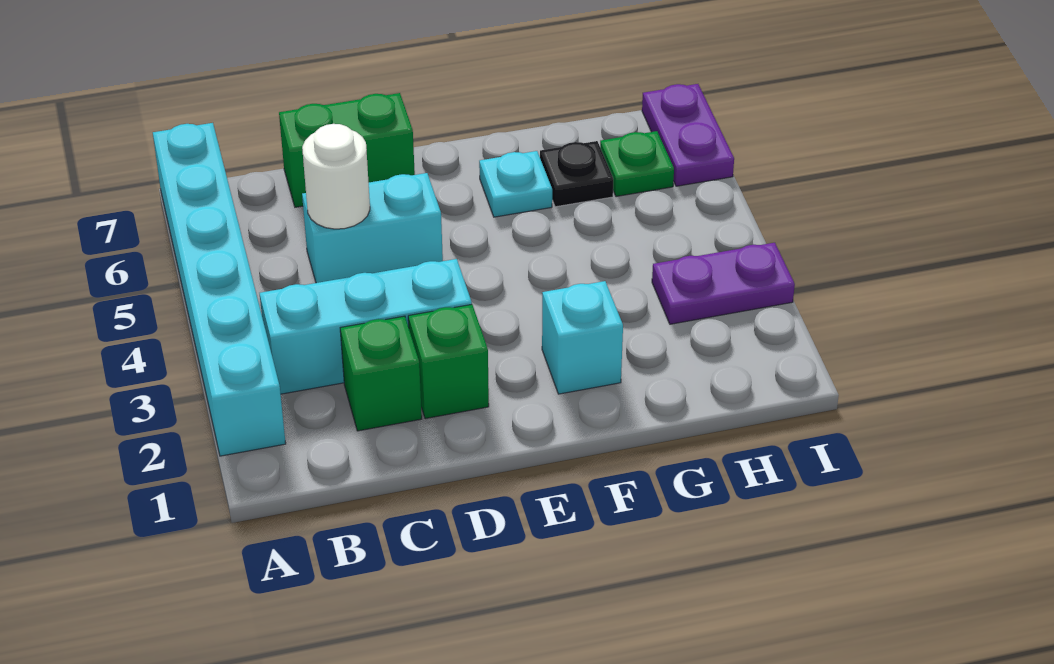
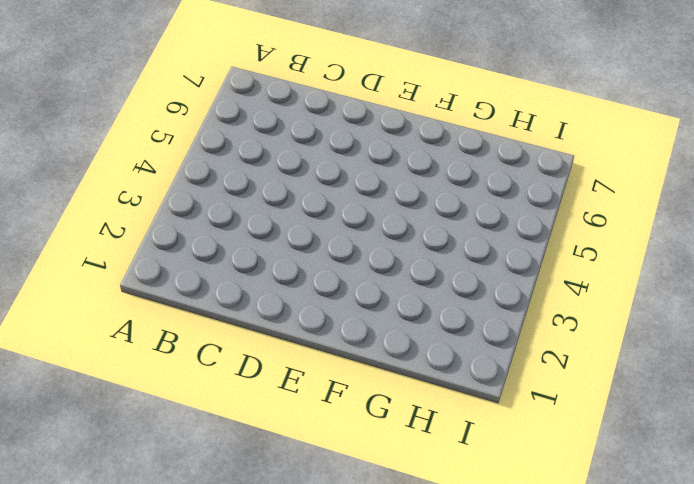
none -> cyan brick A2:A7 level 1
none -> cyan brick B3:D3 level 1
none -> green brick C2 level 1

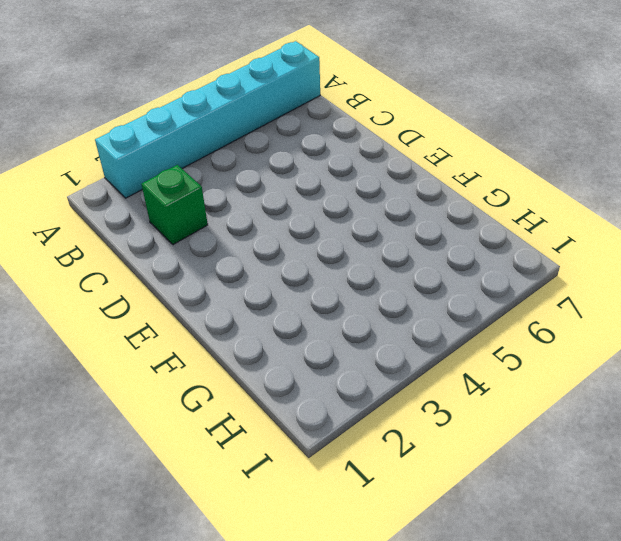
none -> cyan brick B3:D3 level 1
none -> cyan brick C5:D5 level 1
none -> green brick C7:D7 level 1

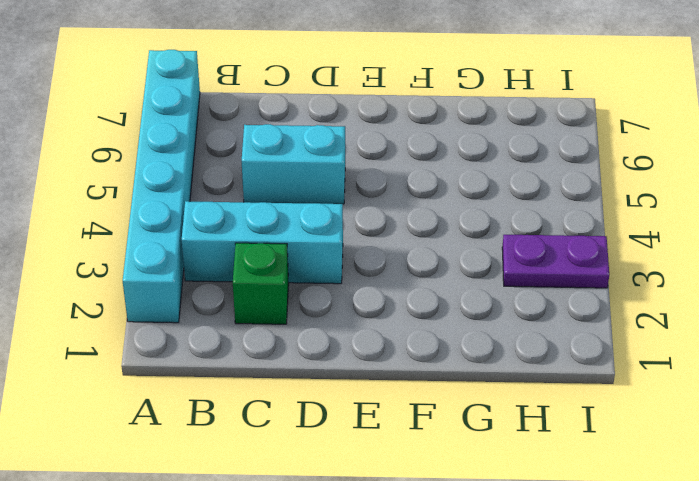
none -> green brick C7:D7 level 1
none -> green brick D2 level 1
none -> cyan brick F2 level 1

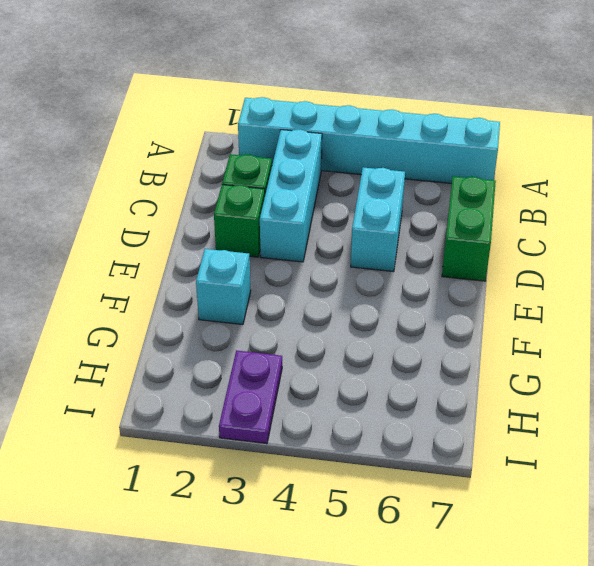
none -> cyan plate F6 level 1
none -> black plate G6 level 1
none -> green plate H6 level 1

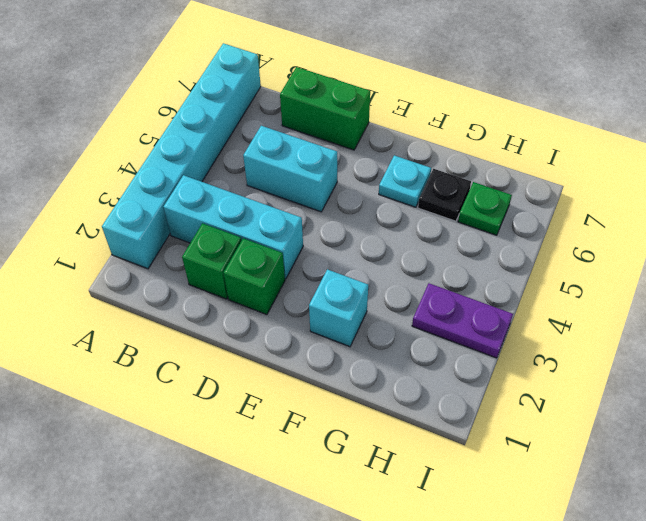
none -> purple plate I6:I7 level 1
none -> white round brick C5 level 2

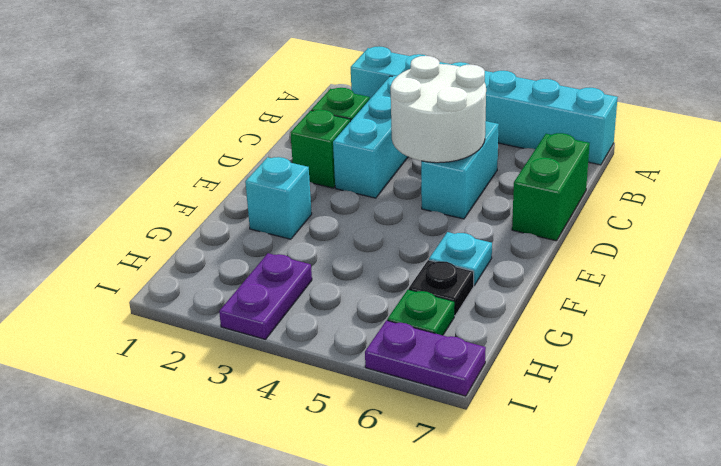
white round brick C4:D5 level 2 -> white round brick C5 level 2

